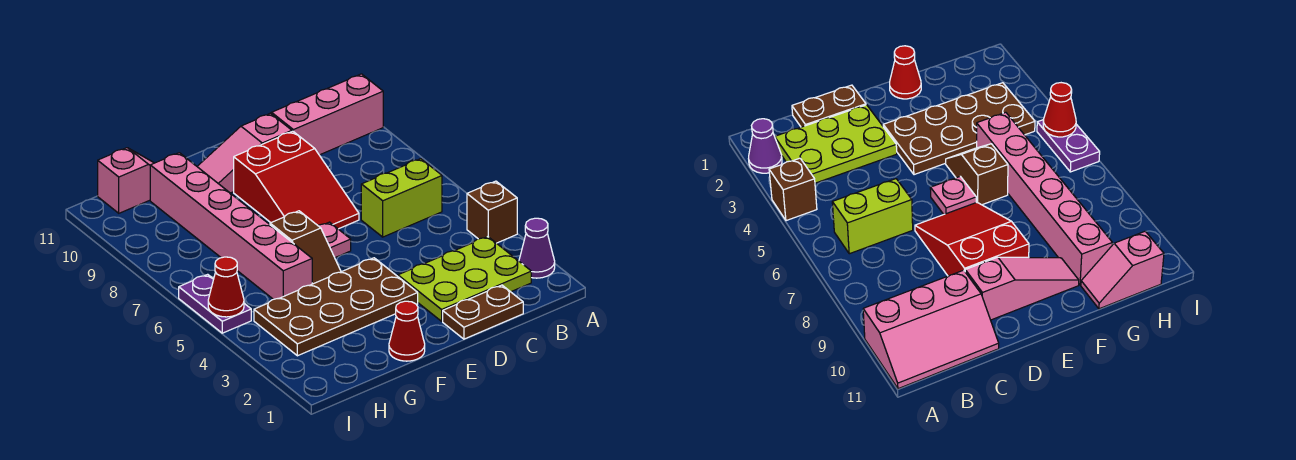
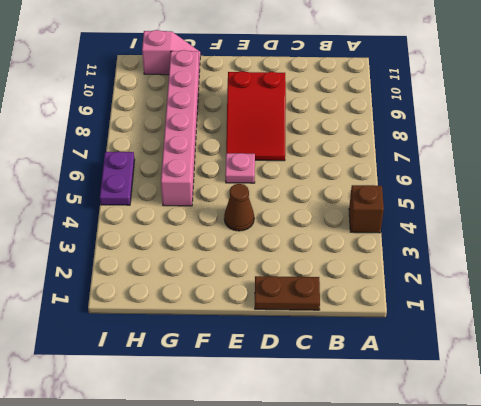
brown cone E4 level 1 -> brown plate E3:H4 level 1
none -> purple cone A2 level 1
none -> pink slope A10:C11 level 1 top 10
none -> lime plate B2:D3 level 1

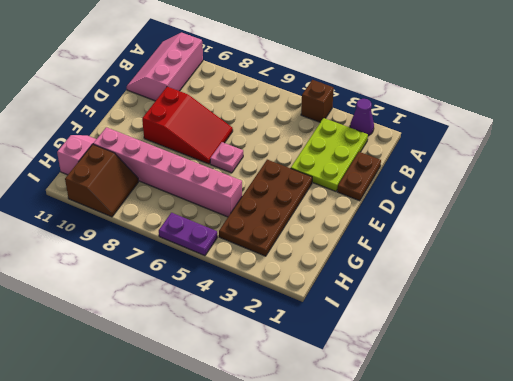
brown slope H9:I10 level 1 top 10 -> none
none -> lime brick B6:C6 level 1
none -> pink slope D10:F10 level 1 top D
none -> red cone F1 level 1

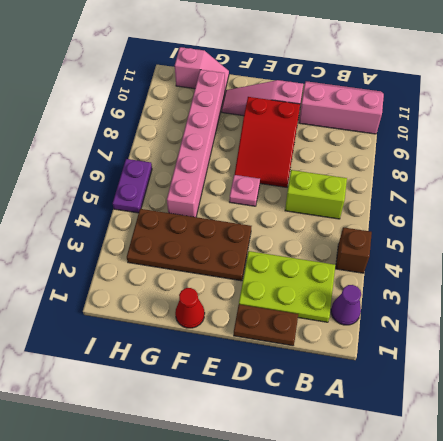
none -> brown slope F5:F6 level 1 top 6
none -> red cone I5 level 2

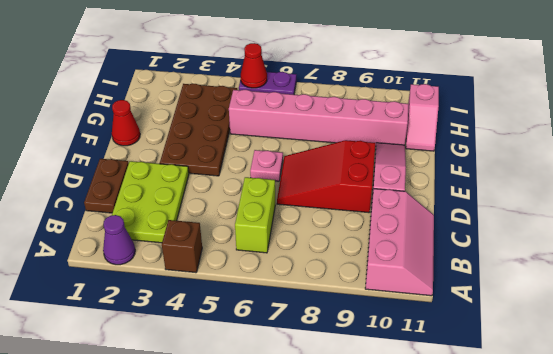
none -> brown slope F5:F6 level 1 top 6

